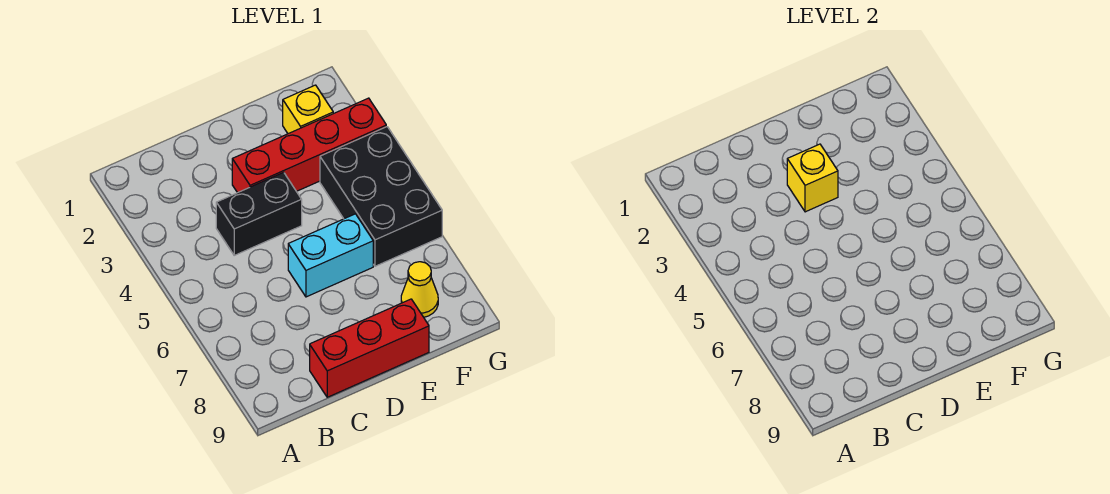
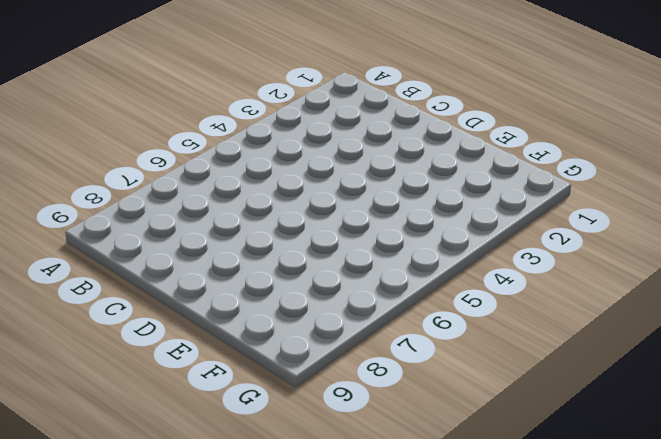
none -> black brick C4:D4 level 1
none -> red brick C9:E9 level 1

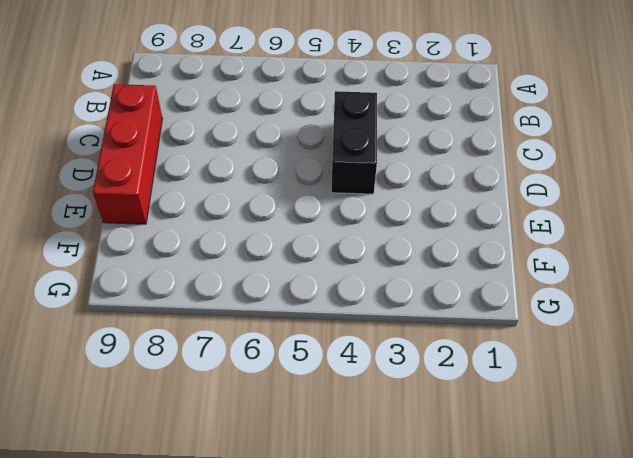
none -> red brick D3:G3 level 1
none -> cyan brick D6:E6 level 1

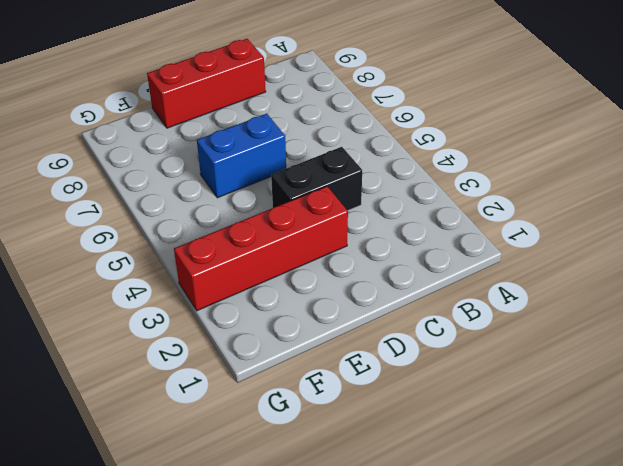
blue brick D6:E6 level 1 -> cyan brick D6:E6 level 1
none -> yellow brick F2 level 1
none -> black brick F4:G6 level 1

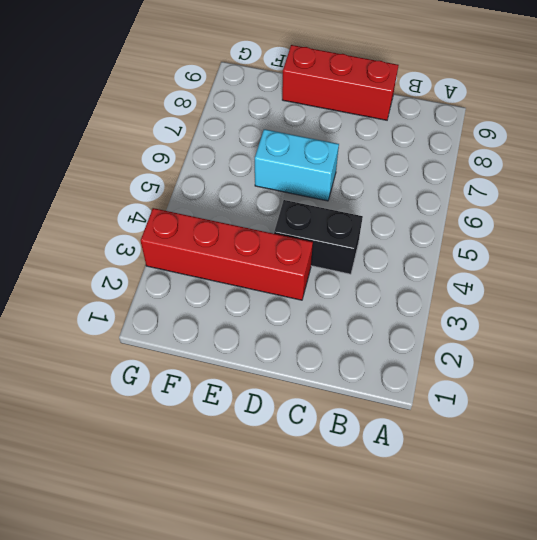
none -> yellow brick F2 level 1
none -> black brick F4:G6 level 1

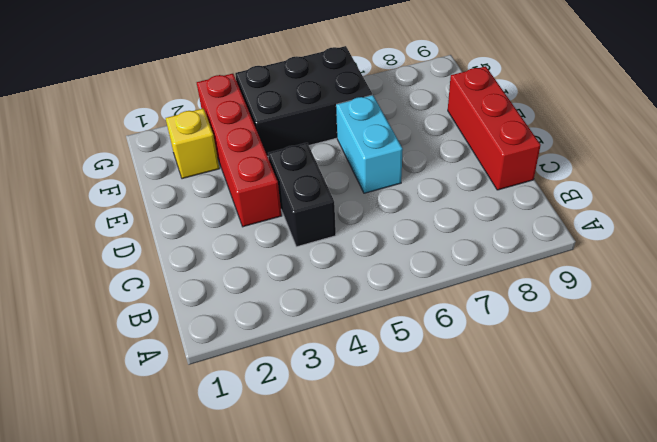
none -> yellow cone F8 level 1
none -> yellow brick D3 level 2

